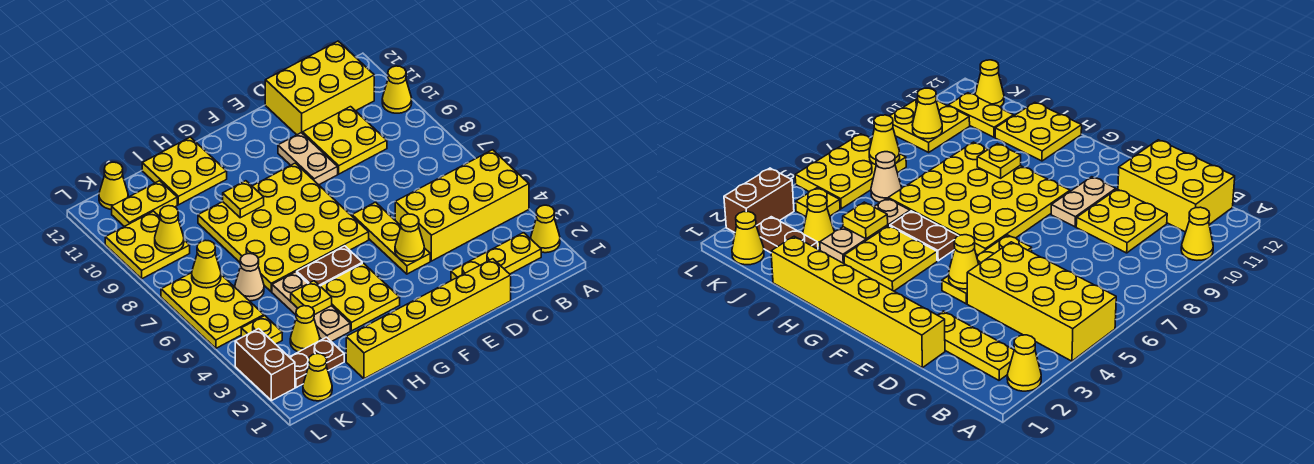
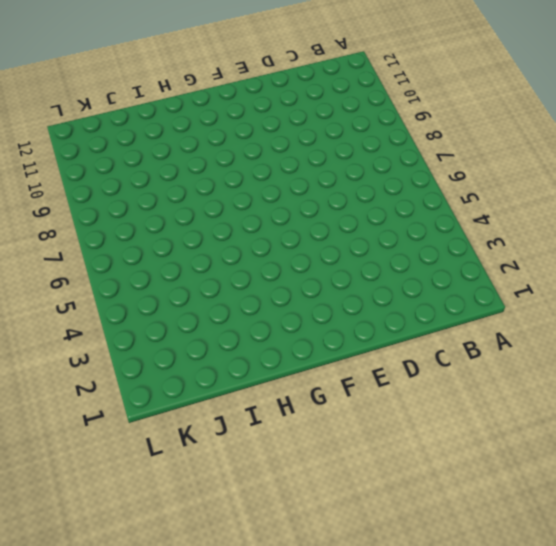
none -> yellow cone A2 level 1
none -> yellow brick A4:D5 level 1
none -> yellow cone A10 level 1

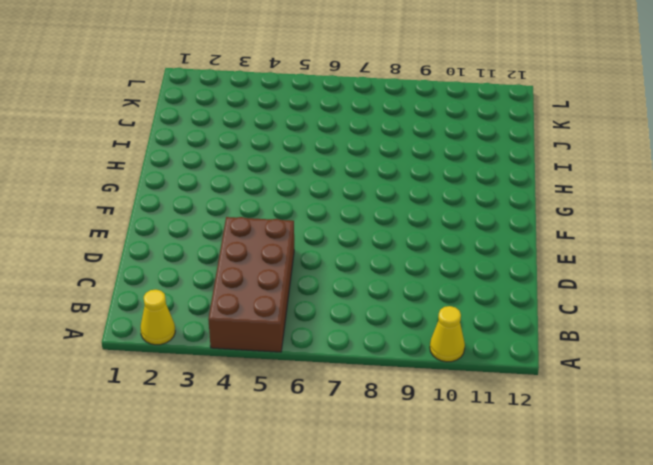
brown brick A4:D5 level 1 -> yellow brick A4:D5 level 1
none -> yellow plate B2:D2 level 1
none -> yellow brick B11:D12 level 1
none -> yellow plate C9:D10 level 1

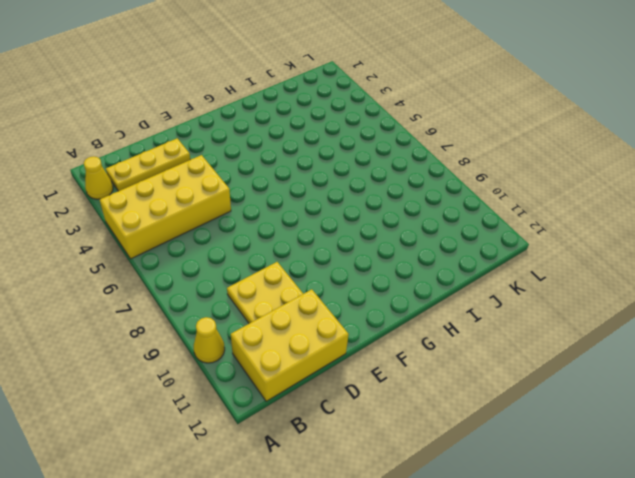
none -> yellow brick D1:I1 level 1
none -> yellow plate E4:E6 level 1
none -> tan plate E9:E10 level 1

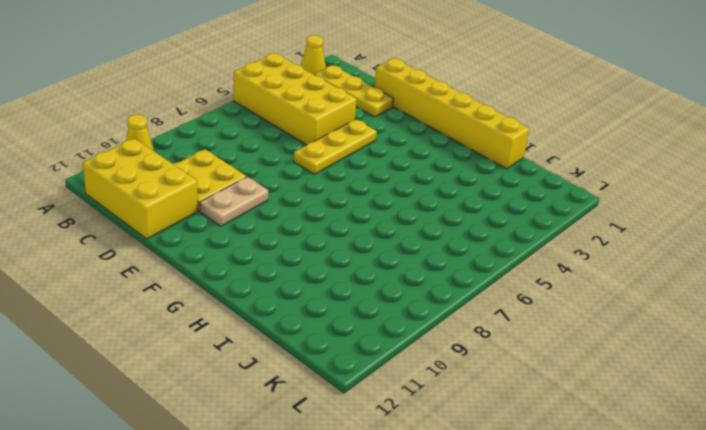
none -> yellow plate F6:I9 level 1
none -> yellow plate G3:H4 level 1
none -> brown plate G5:H5 level 1

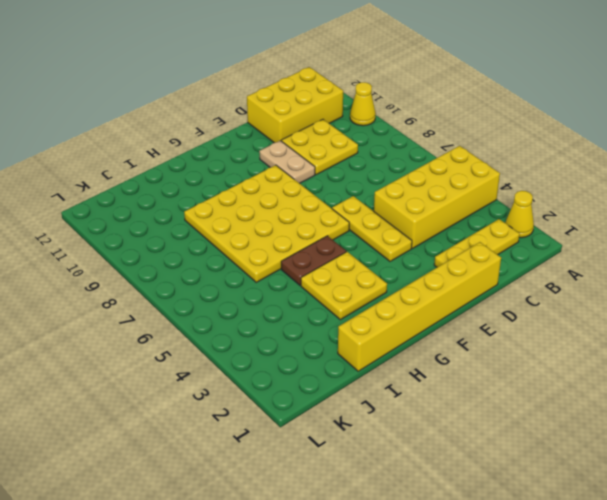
none -> yellow plate H11:I12 level 1
none -> tan plate I3:I5 level 1
none -> brown plate J2:K2 level 1

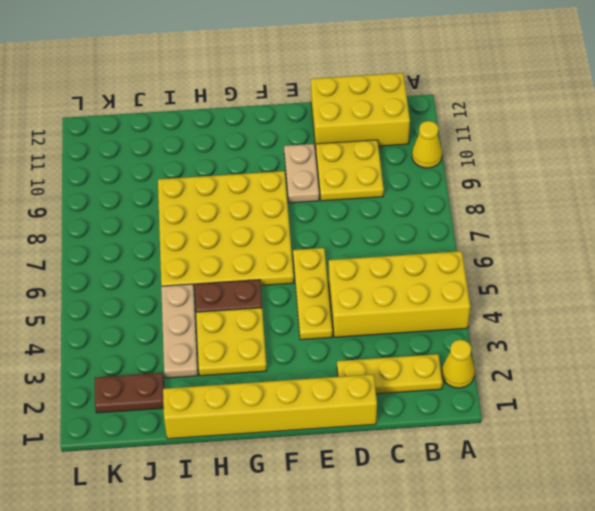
none -> yellow plate H11:I12 level 1
none -> yellow cone J3 level 1
none -> tan cone J6 level 1

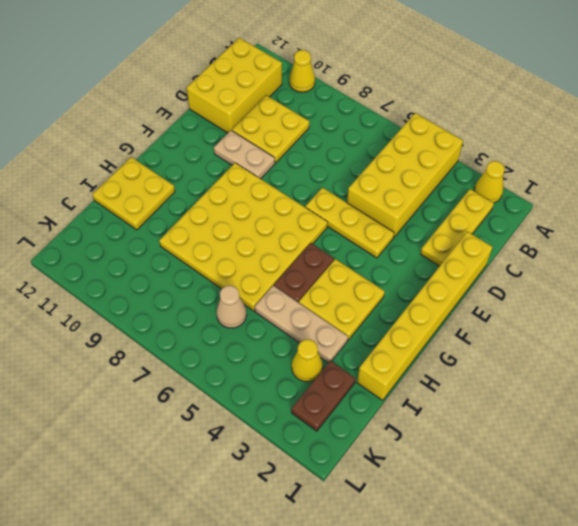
none -> yellow plate J11:K11 level 1
none -> yellow cone K1 level 1
none -> yellow plate K4 level 1

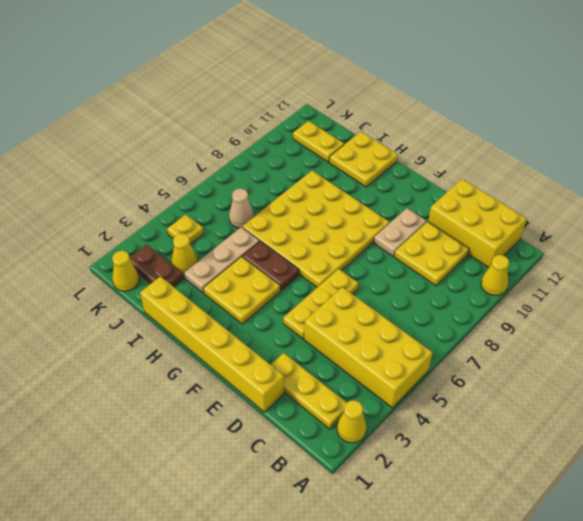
none -> yellow plate K5:L7 level 1
none -> yellow plate K9:L10 level 1
none -> yellow cone K12 level 1

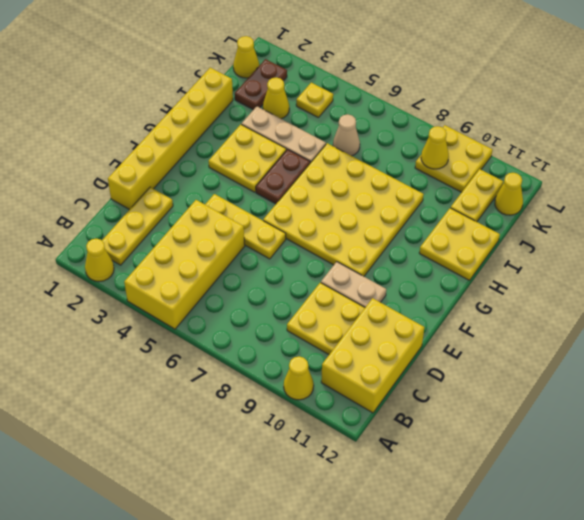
none -> yellow plate K5:L7 level 1
none -> brown brick L2:L3 level 1
none -> yellow cone E4 level 2

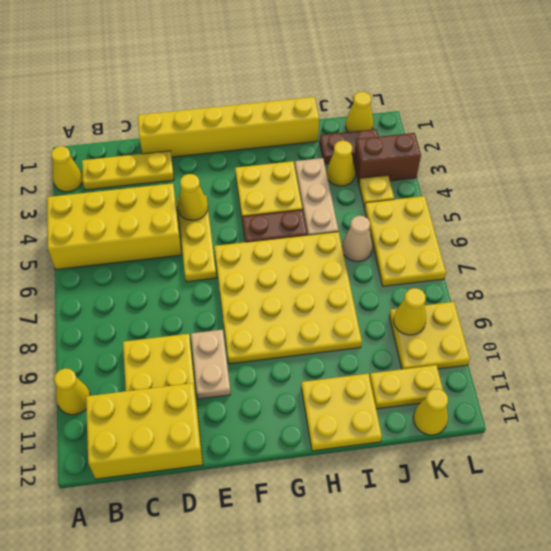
brown brick K3:L3 level 1 -> brown brick L2:L3 level 1
none -> yellow plate H9 level 2
none -> yellow plate I4 level 2
none -> yellow cone K7 level 2

